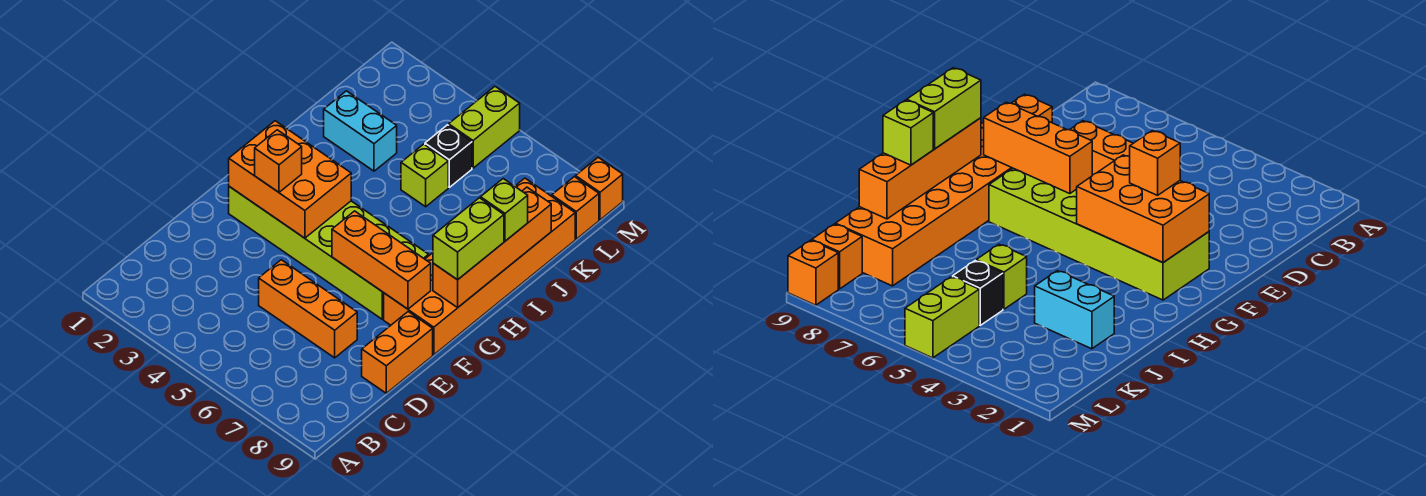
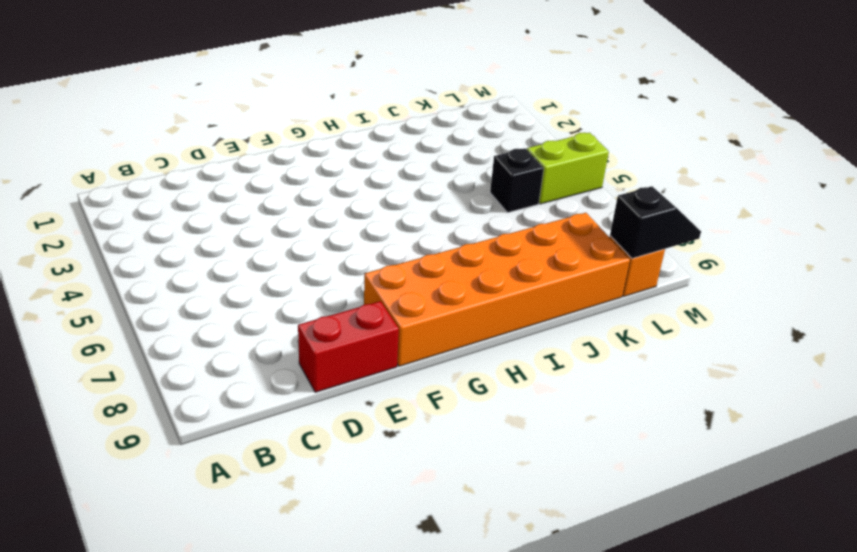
red brick D9:E9 level 1 -> orange brick D9:E9 level 1
black slope L9:M9 level 2 top L -> none
none -> orange brick D5:D7 level 1
none -> lime brick F2:G7 level 1
none -> cyan brick J2:J3 level 1

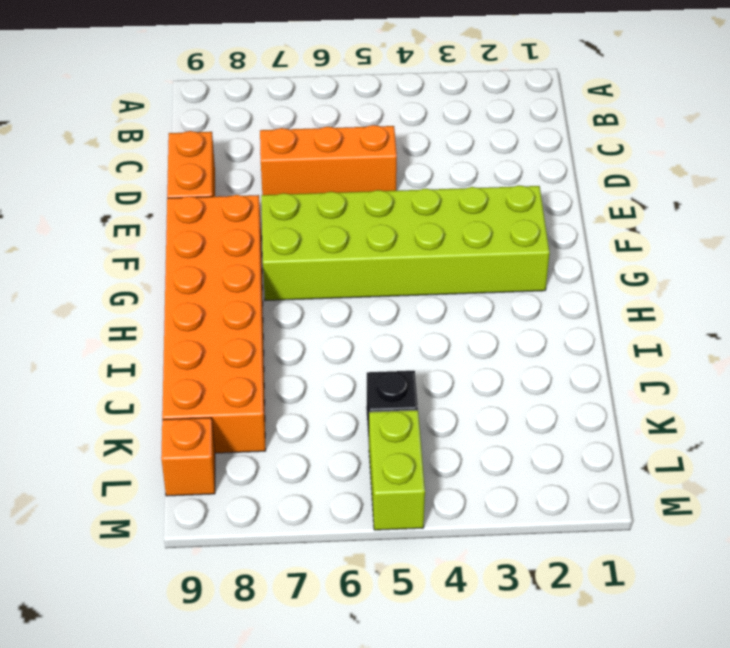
none -> cyan brick J2:J3 level 1
none -> lime brick J5 level 1
none -> orange brick M9 level 1

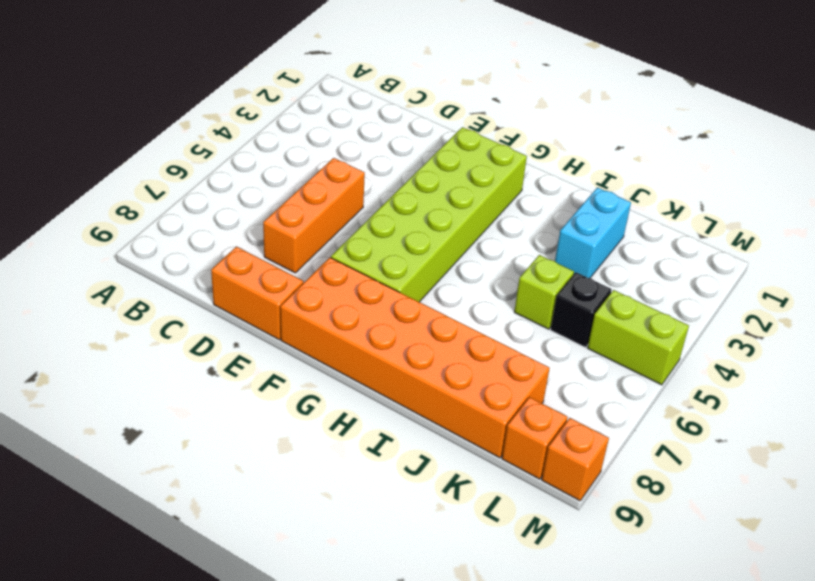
none -> orange brick F2:G4 level 2
none -> orange brick F6:F8 level 2
none -> orange brick G9:J9 level 2

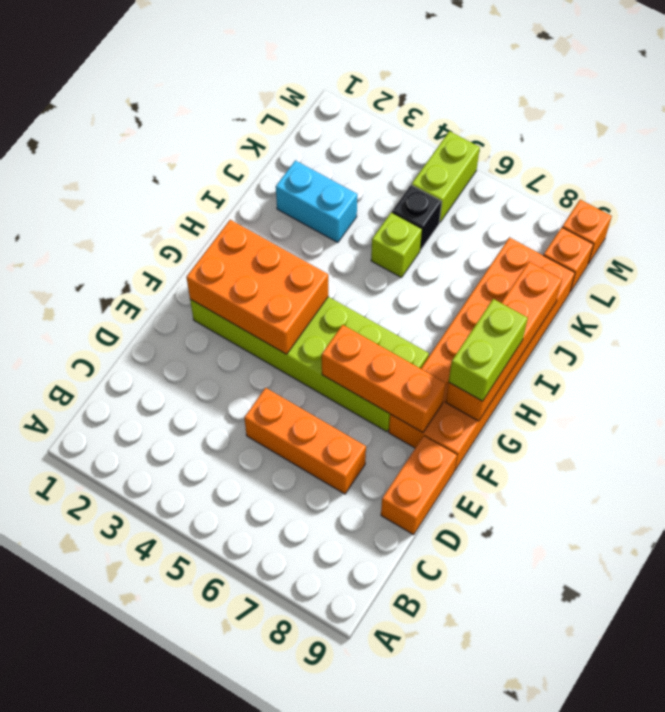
none -> orange brick F3 level 3
none -> lime brick I9 level 3

